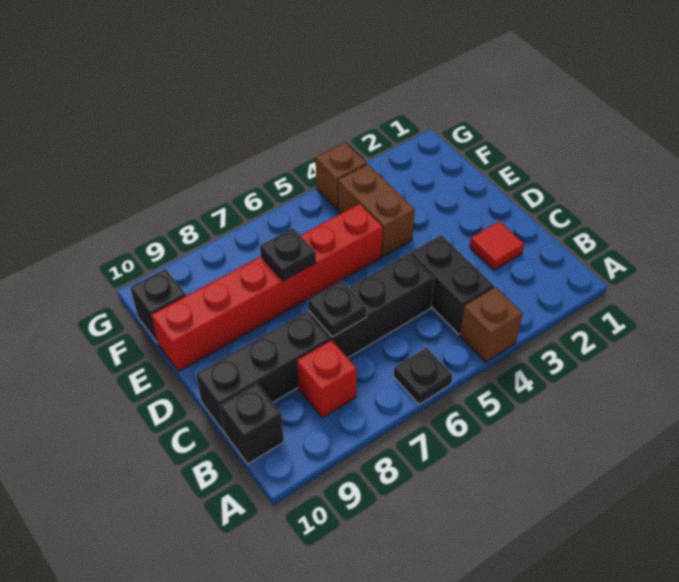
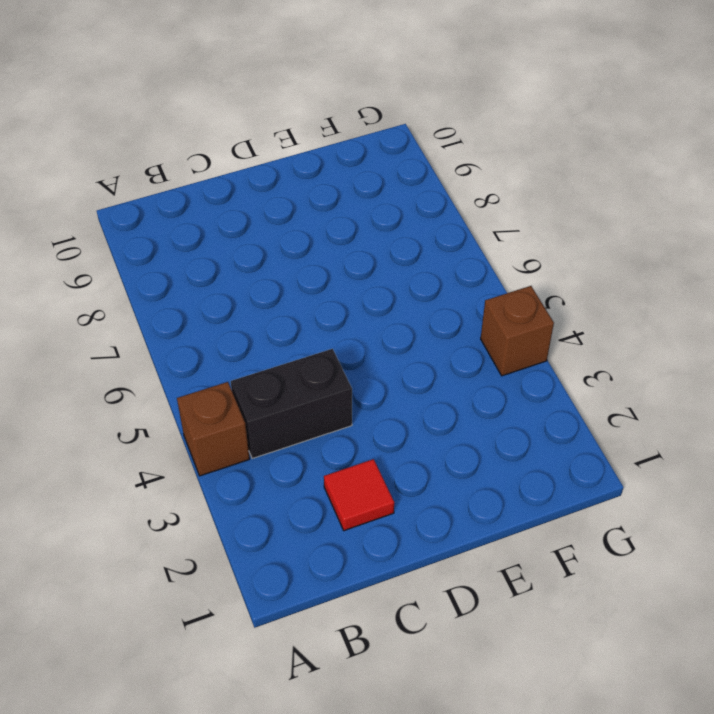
none -> black plate A6 level 1
none -> red brick B8 level 1
none -> black brick B10 level 1

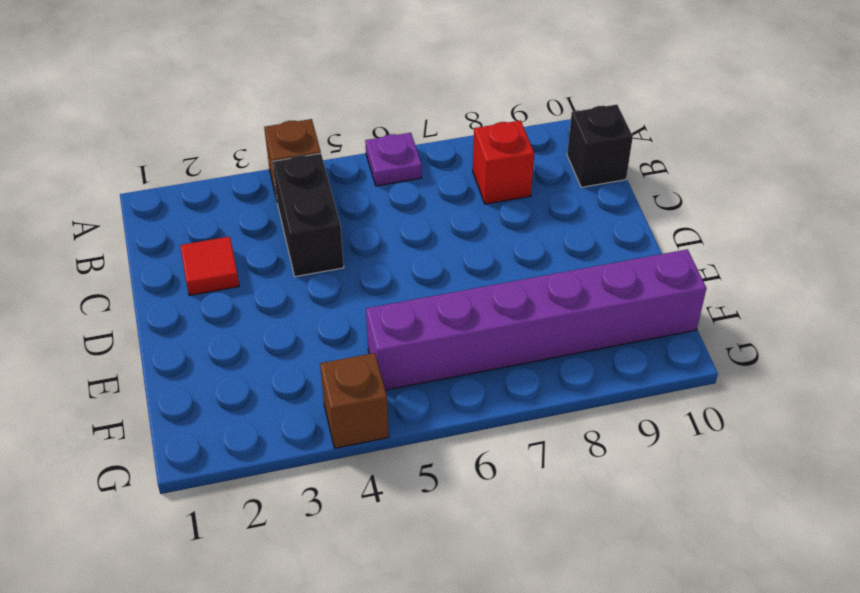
purple plate A6 level 1 -> black plate A6 level 1
purple brick F5:F10 level 1 -> black brick F10 level 1
none -> black brick C5:C10 level 1
none -> brown brick E4:F4 level 1
none -> red brick E5:E10 level 1

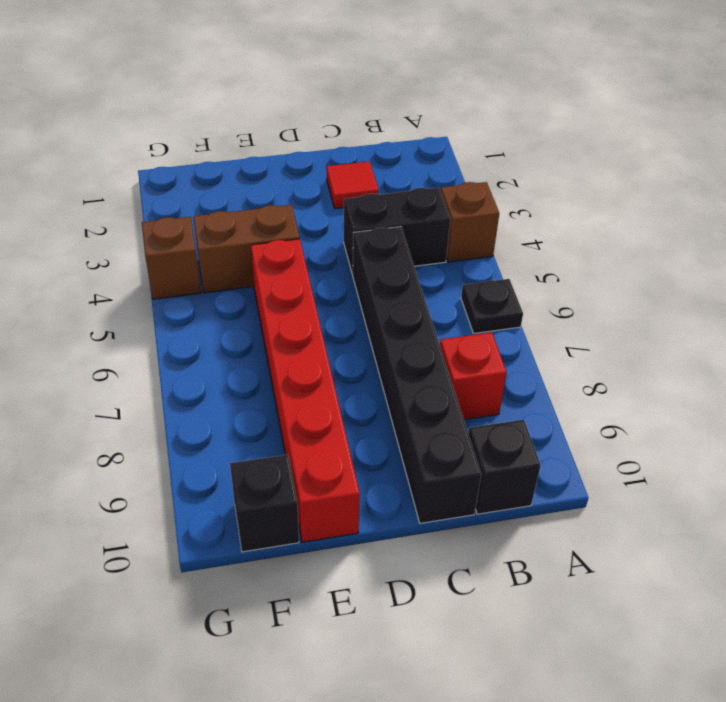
none -> black plate C7 level 2
none -> black plate E7 level 2

